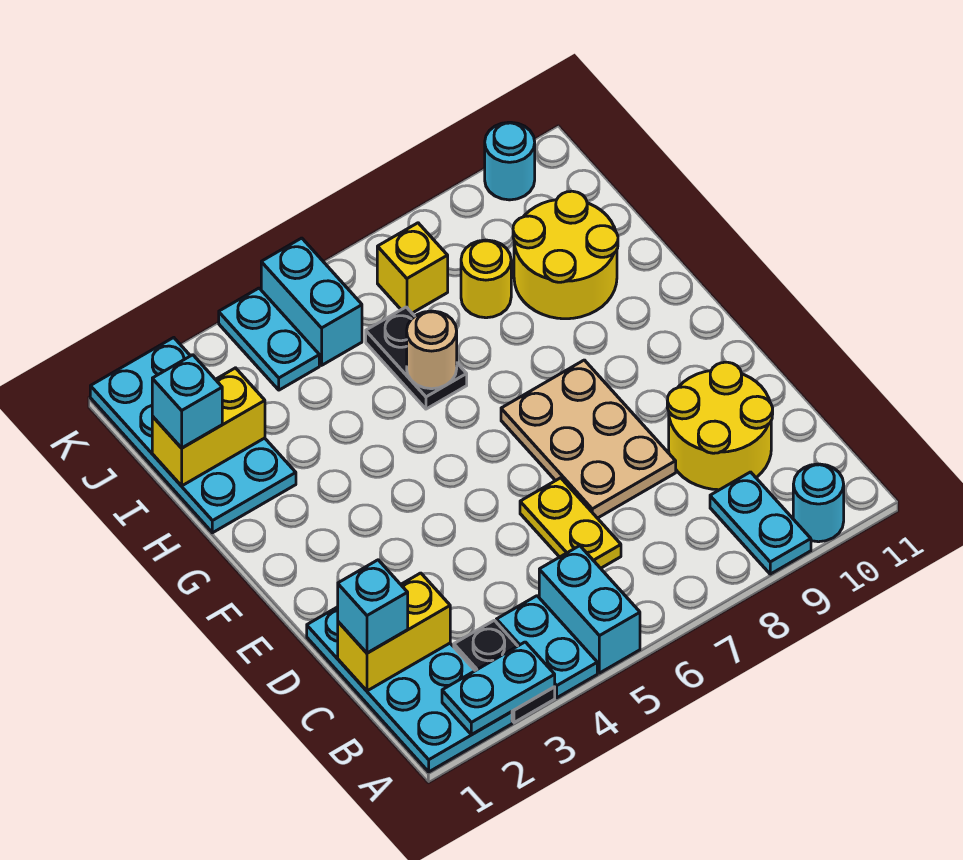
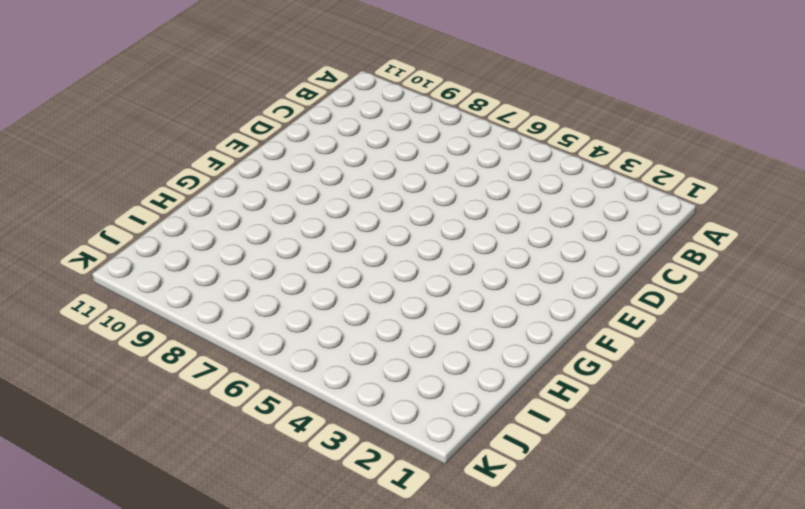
none -> cyan plate A1:D2 level 1
none -> black plate A3:B3 level 1
none -> cyan plate A4:B4 level 1

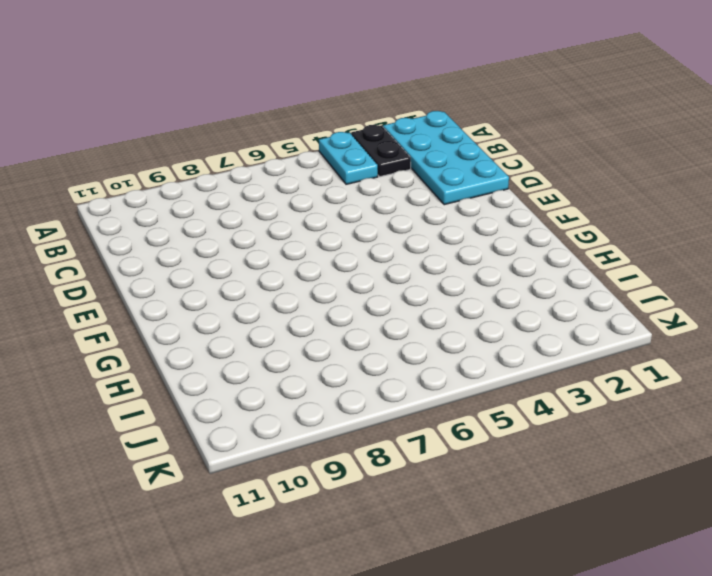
none -> cyan brick A5:B5 level 1
none -> cyan plate A9:B9 level 1
none -> cyan round brick A10 level 1

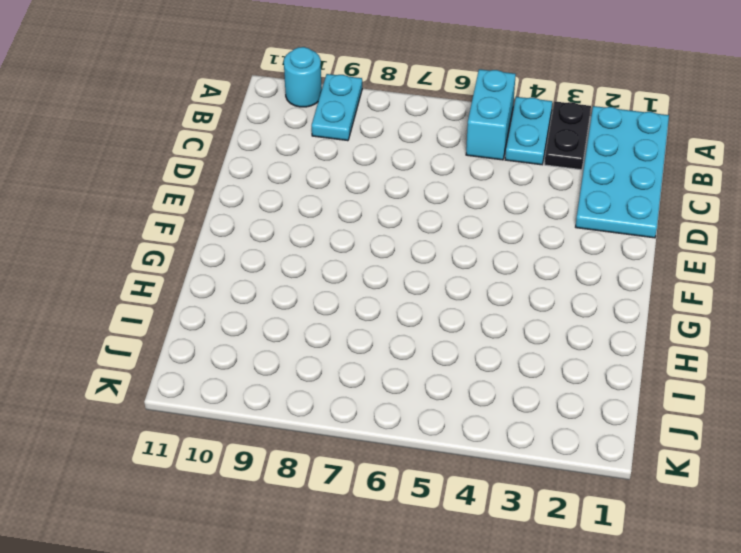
none -> yellow plate C6:D6 level 1
none -> yellow round brick C9:D10 level 1
none -> tan plate D7:F8 level 1

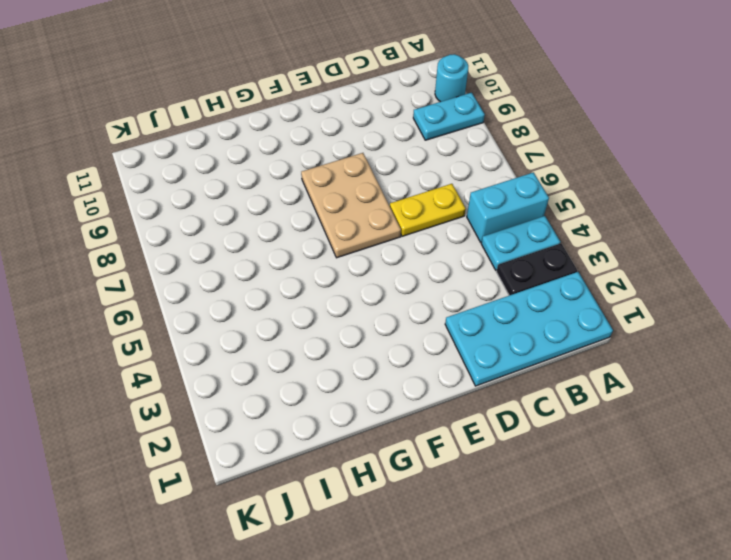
tan plate E6:F8 level 1 -> tan plate D7:F8 level 1
none -> yellow round brick C9:D10 level 1
none -> cyan plate H1:K2 level 1
none -> black plate H6:I6 level 1

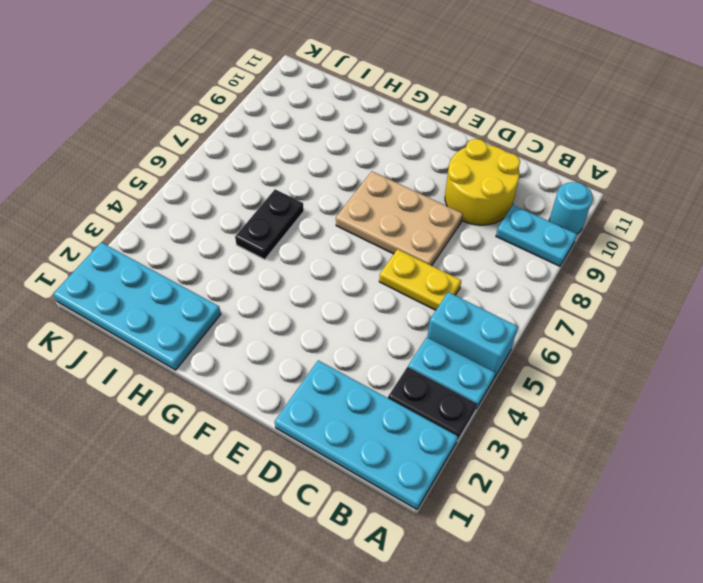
black plate H5:H6 level 1 -> black plate H6:I6 level 1
none -> yellow round brick H9:I10 level 1
none -> yellow round brick I8 level 1
none -> cyan plate J4:K4 level 1

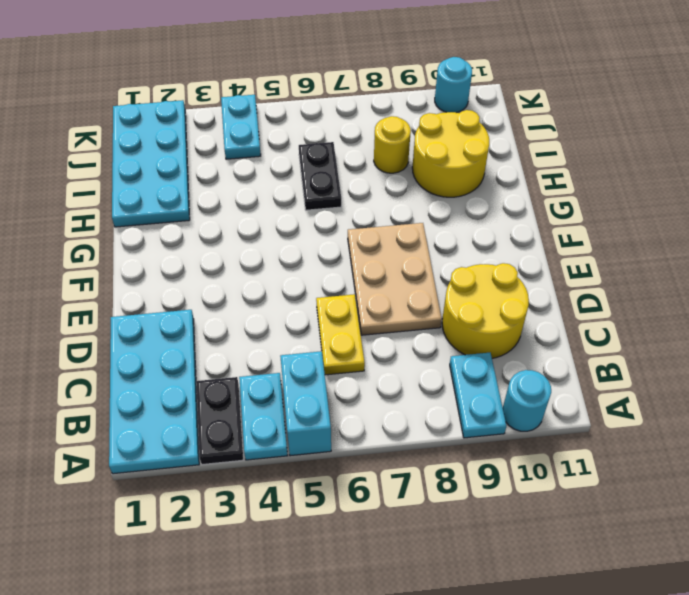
none -> cyan brick J5:K5 level 1
none -> yellow brick J7 level 1
none -> cyan plate A2:A3 level 2

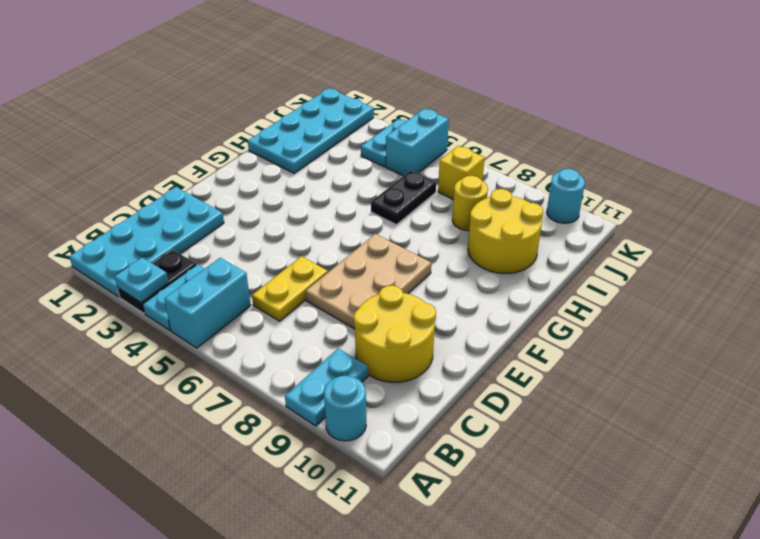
cyan plate A3 level 2 -> cyan plate A2:A3 level 2
none -> yellow brick C1:C2 level 2
none -> tan round brick H6 level 2
none -> yellow brick I1:I2 level 2

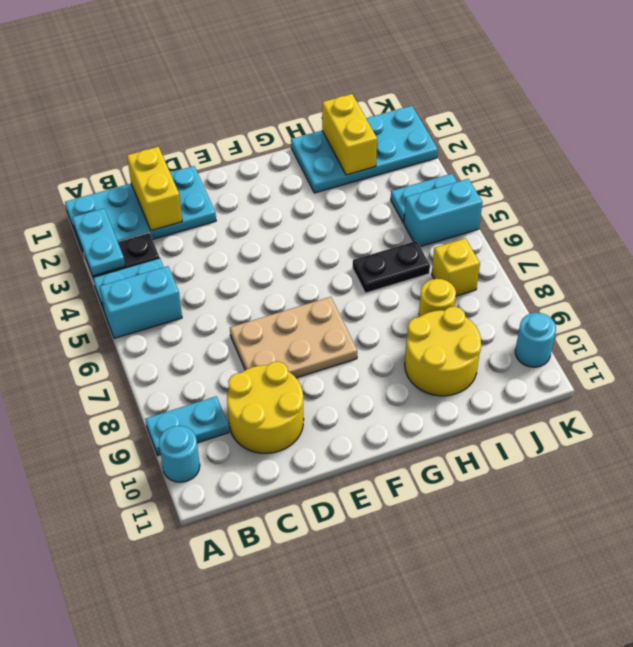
none -> yellow plate C6:D6 level 1
none -> tan round brick H6 level 2
none -> cyan brick C1 level 3

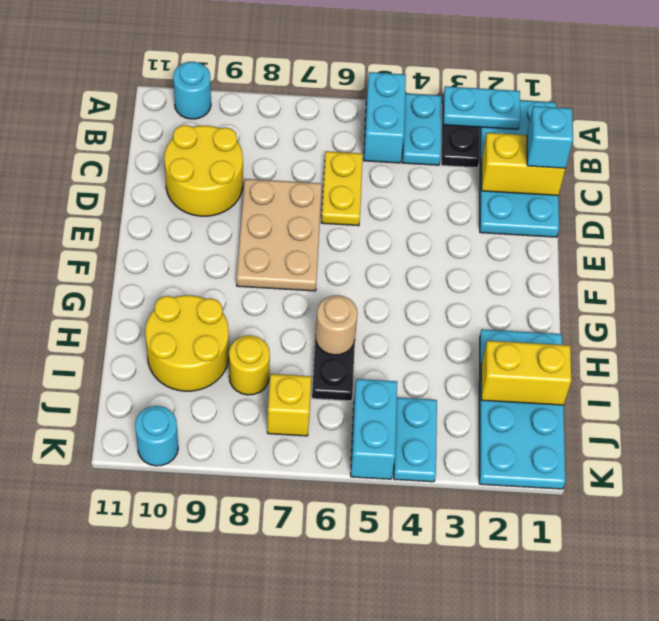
none -> cyan plate A9:B9 level 1
none -> cyan brick I1 level 3

